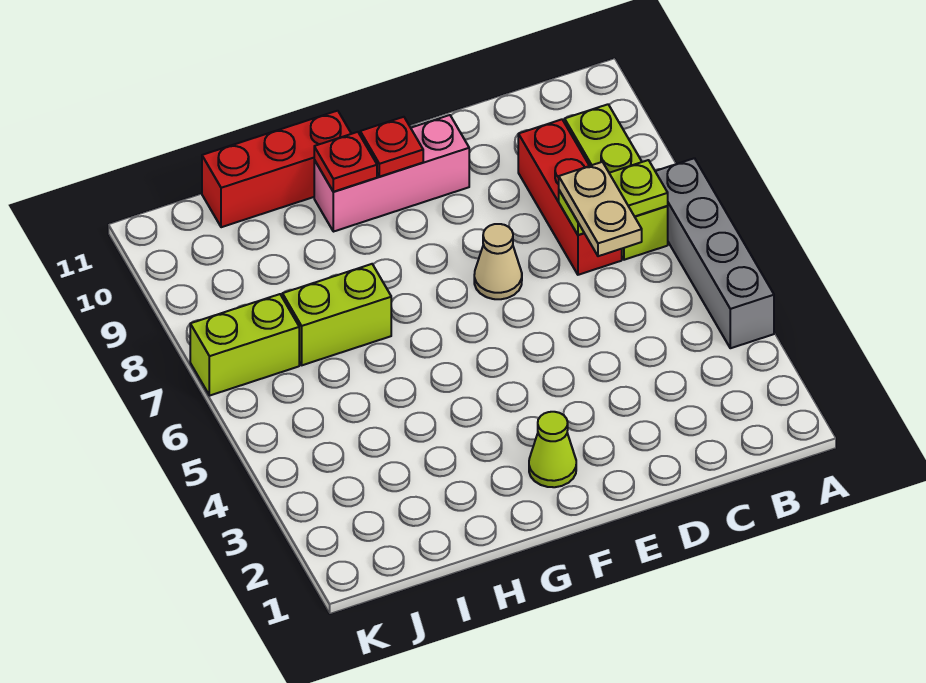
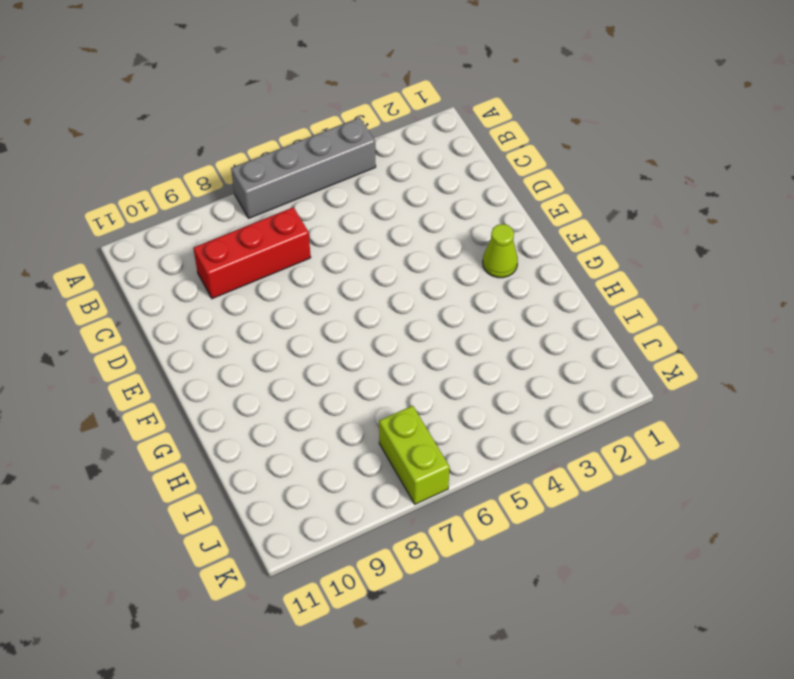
none -> lime brick B7:B9 level 1
none -> tan cone E7 level 1
none -> pink brick E10:G10 level 1

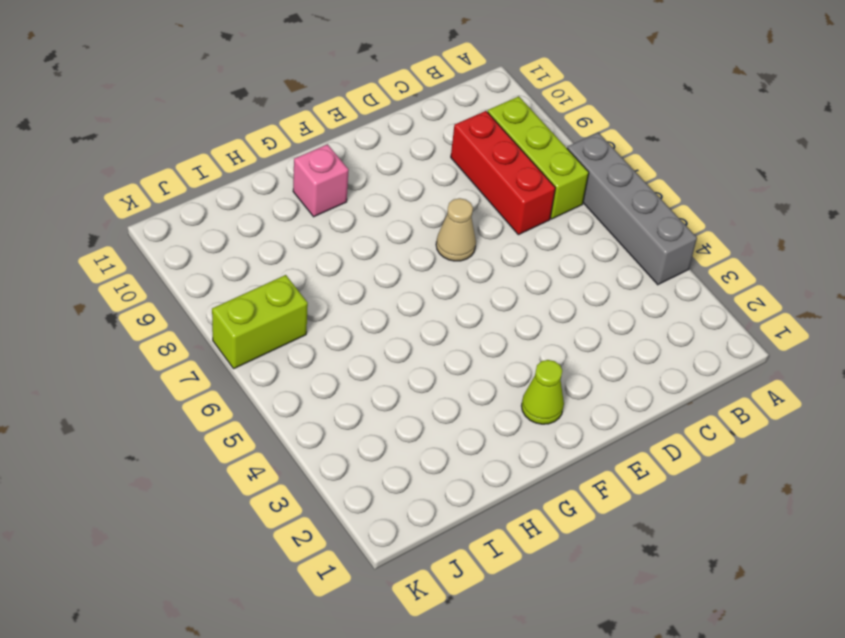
pink brick G10 level 1 -> pink brick E10:G10 level 1
none -> red brick G11:I11 level 1
none -> lime brick H7:I7 level 1
none -> lime plate B7:C7 level 2

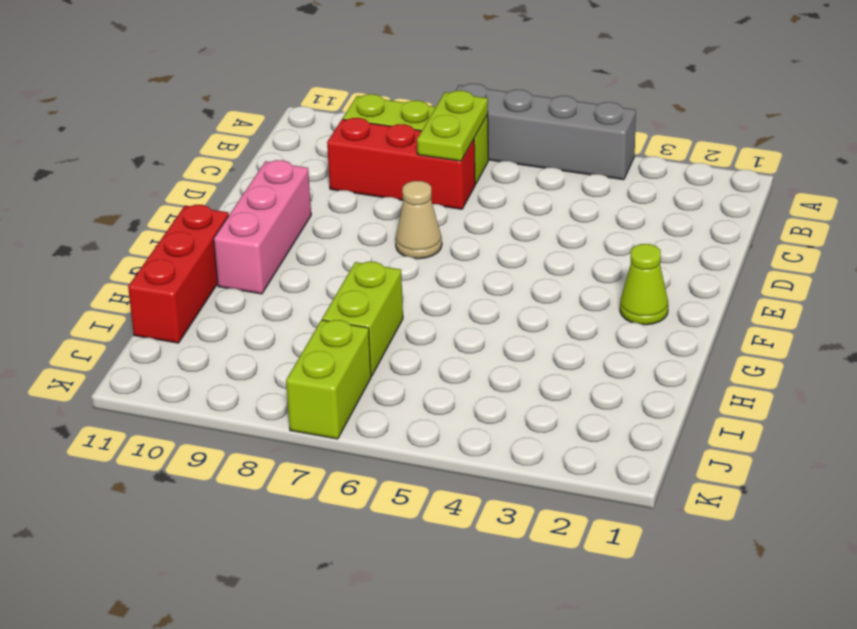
none -> red plate F10 level 2
none -> red plate G10 level 2
none -> tan plate C6:C7 level 3

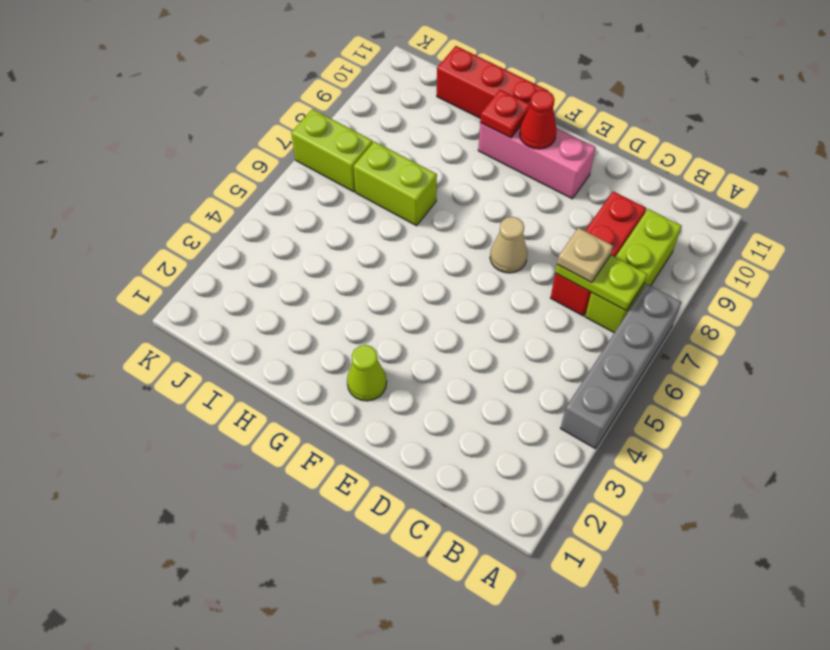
tan plate C7 level 3 -> tan plate C6:C7 level 3
red cone F10 level 2 -> red plate F10 level 2

